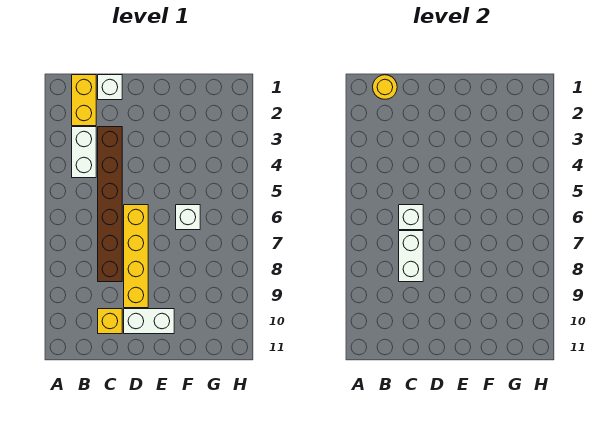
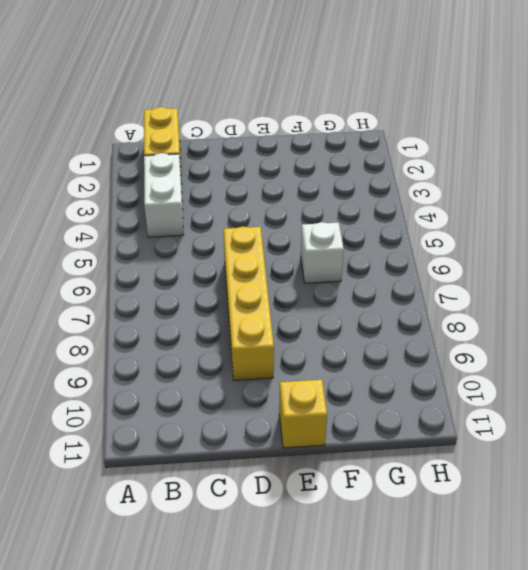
yellow brick E11 level 1 -> yellow brick C10 level 1
none -> white brick C1 level 1
none -> brown brick C3:C8 level 1

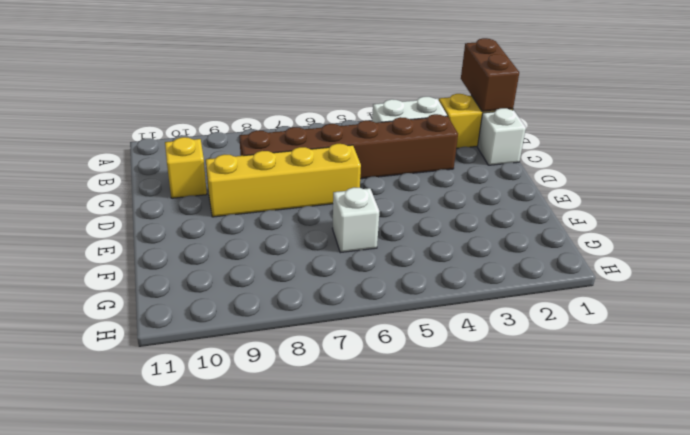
brown brick A1:B1 level 2 -> yellow round brick B1 level 2
none -> white brick D10:E10 level 1
none -> white brick C6 level 2

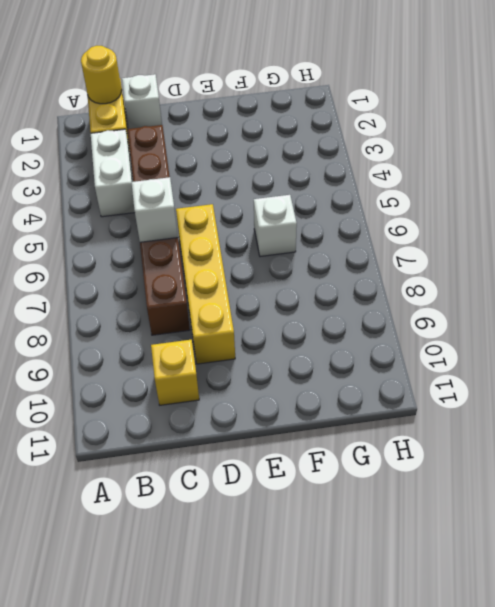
none -> white brick D10:E10 level 1
none -> white brick C7:C8 level 2

